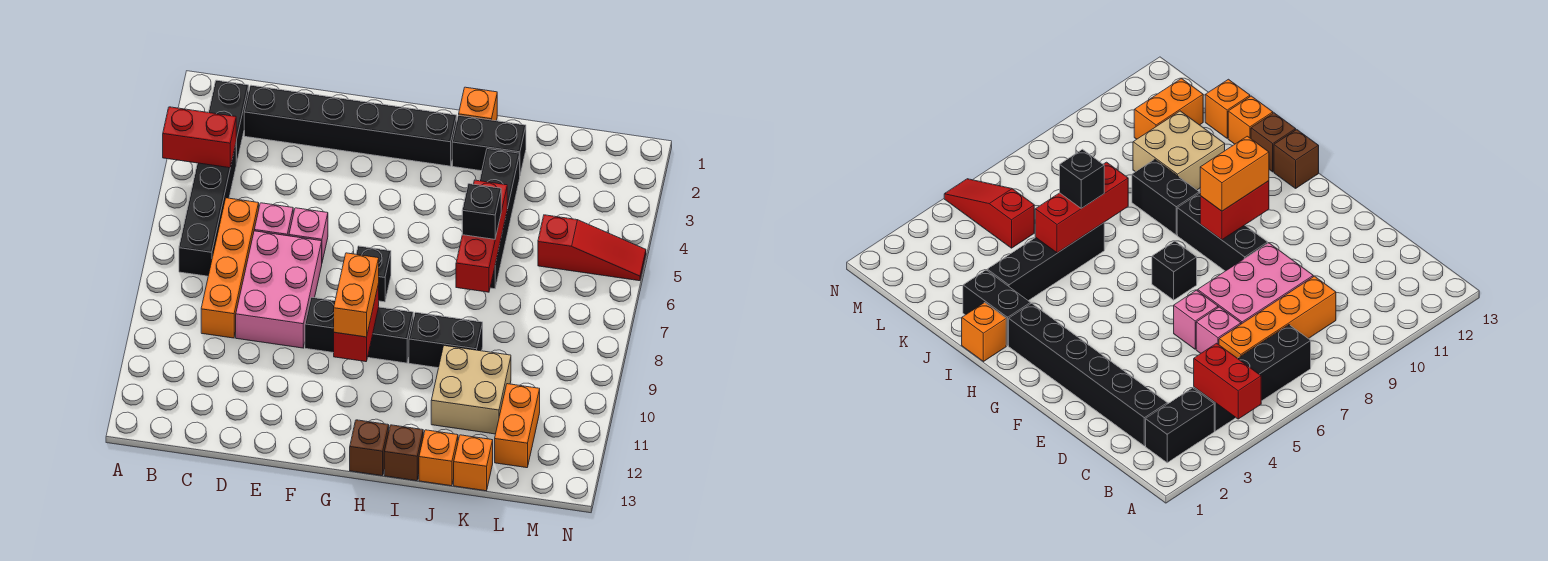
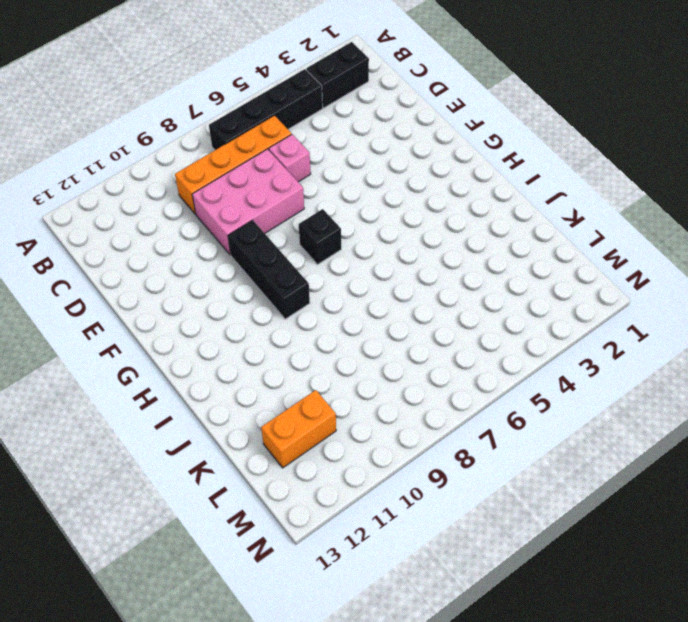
none -> black brick C2:H2 level 1
none -> pink brick E6 level 1
none -> brown brick H13 level 1

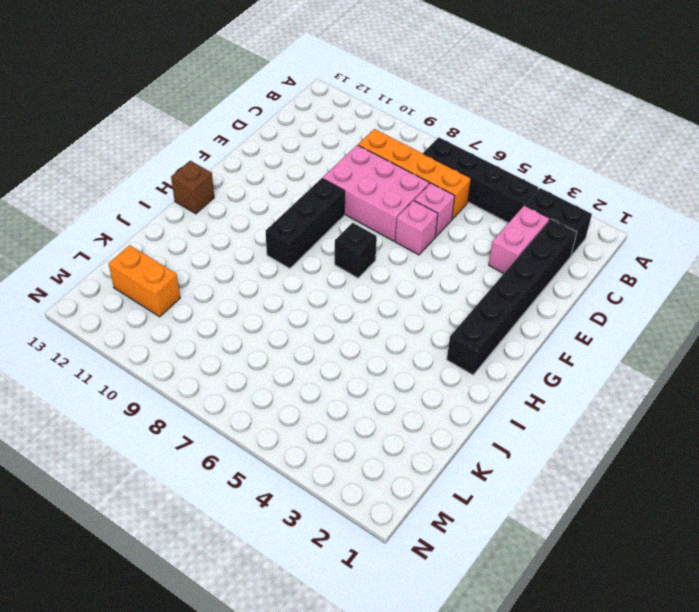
pink brick C3:D3 level 1 -> none
none -> orange brick I1 level 1
none -> black brick I2:J2 level 1
none -> black brick I9:J9 level 1

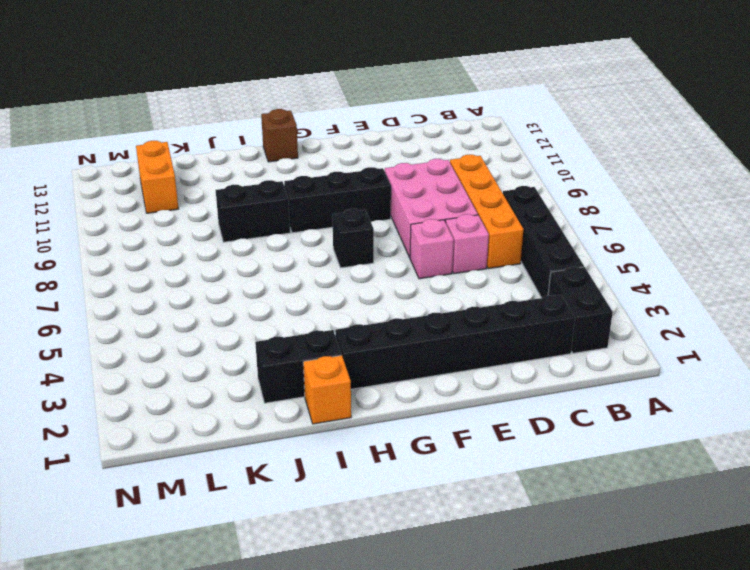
none -> brown brick I13 level 1
none -> black brick J3:J6 level 1
none -> tan brick J10:K11 level 1

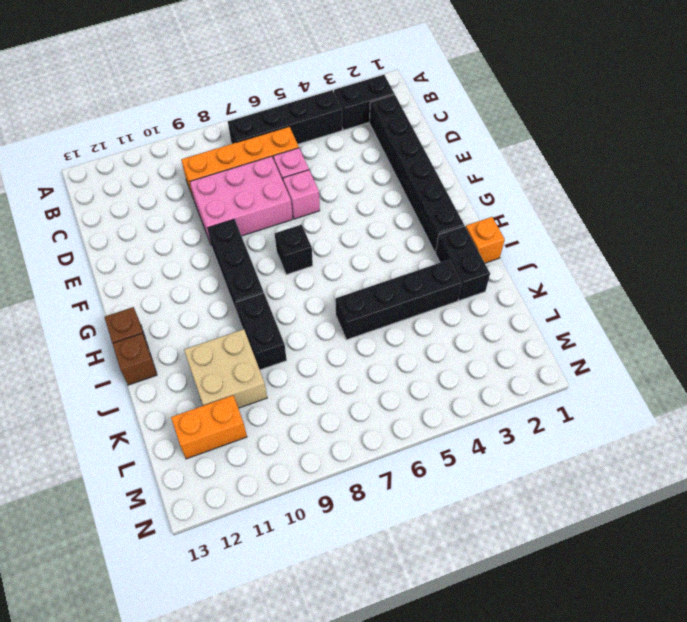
none -> orange brick J13 level 1
none -> orange brick K13 level 1
none -> red slope L5:N5 level 1 top L

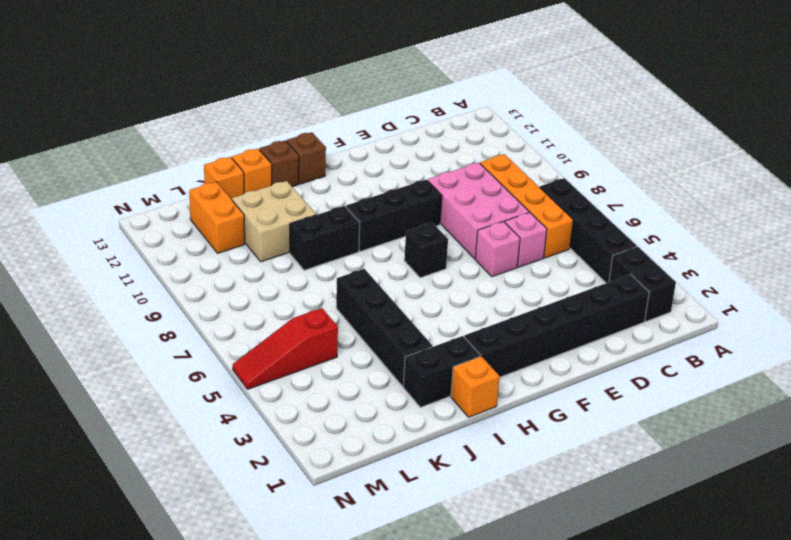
none -> red brick A4:B4 level 2
none -> red brick G9:G10 level 2
none -> red brick J5:J7 level 2

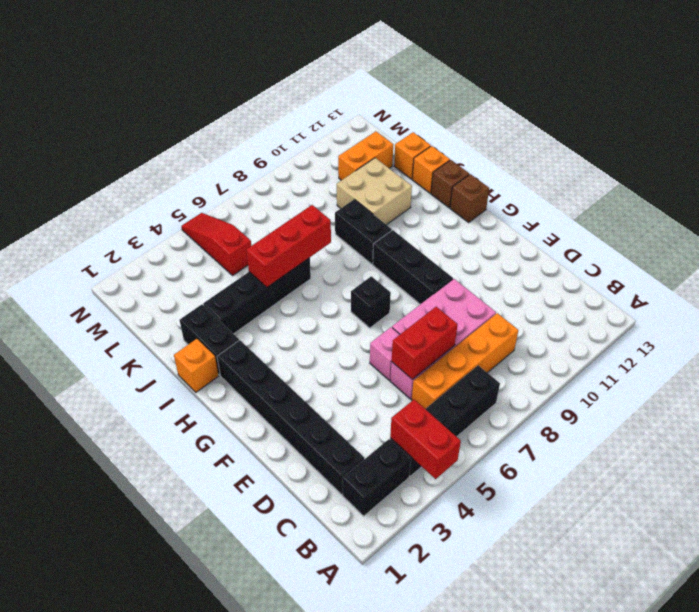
red brick D6:D7 level 2 -> red brick G9:G10 level 2
none -> orange brick G9:G10 level 3
none -> black brick J6 level 3

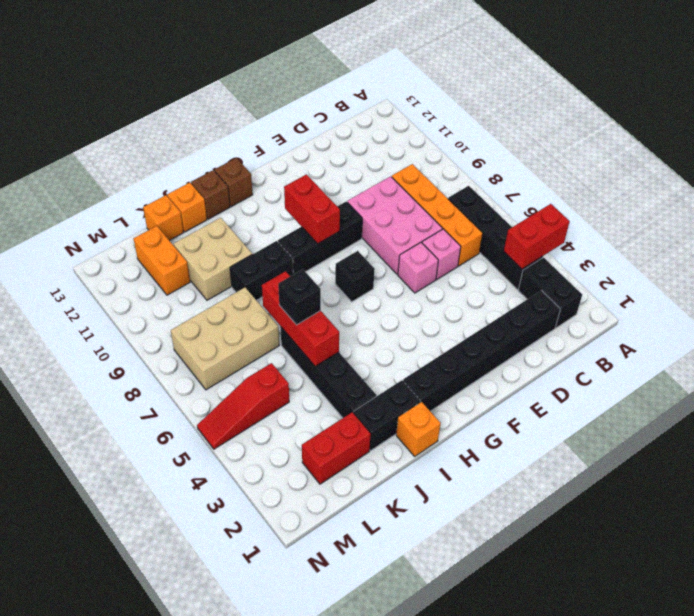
red brick K2:L2 level 1 -> none
tan brick K7:M8 level 1 -> none
none -> orange brick G9:G10 level 3

